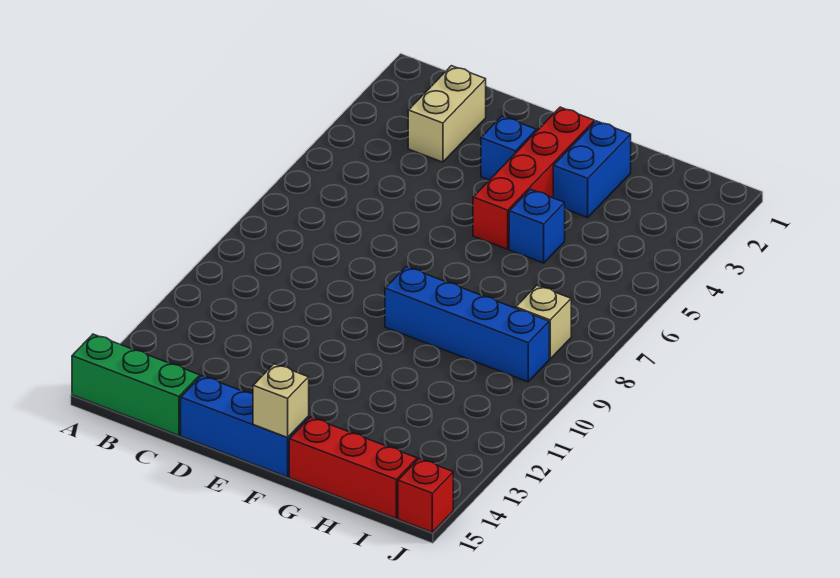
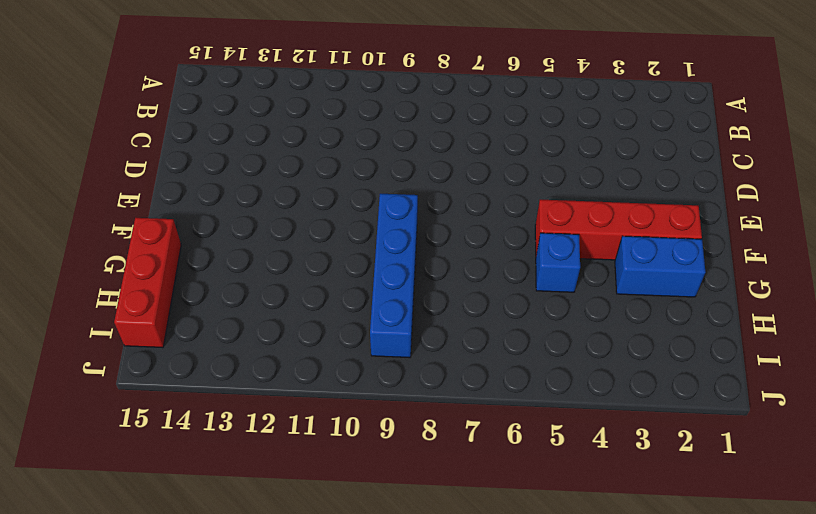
none -> green brick A15:C15 level 1
none -> tan brick C2:C3 level 1
none -> blue brick D15:F15 level 1

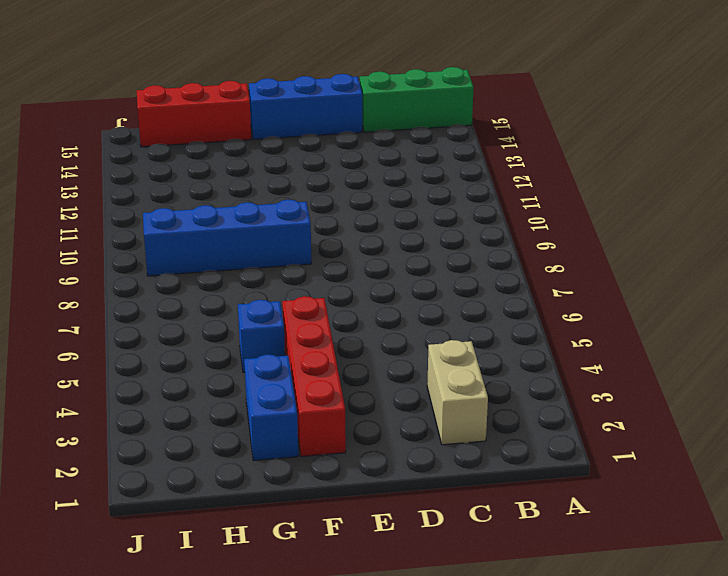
none -> blue brick E3 level 1
none -> tan brick I8 level 1
none -> red brick J15 level 1

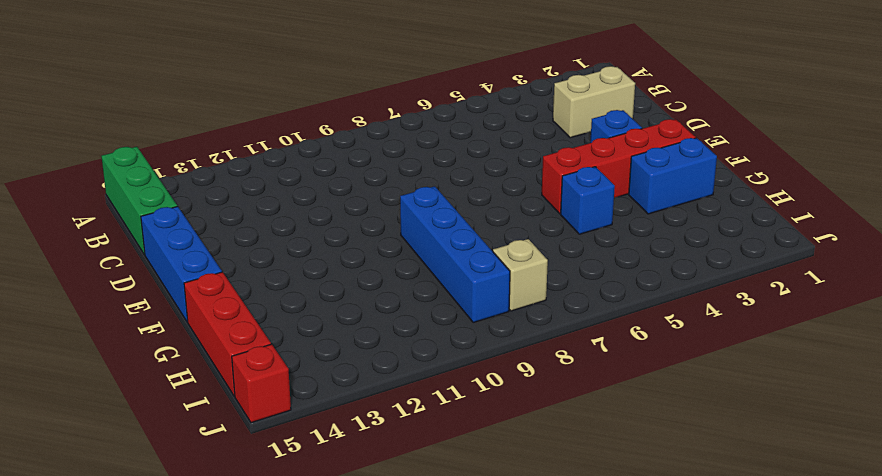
none -> tan brick F15 level 2

